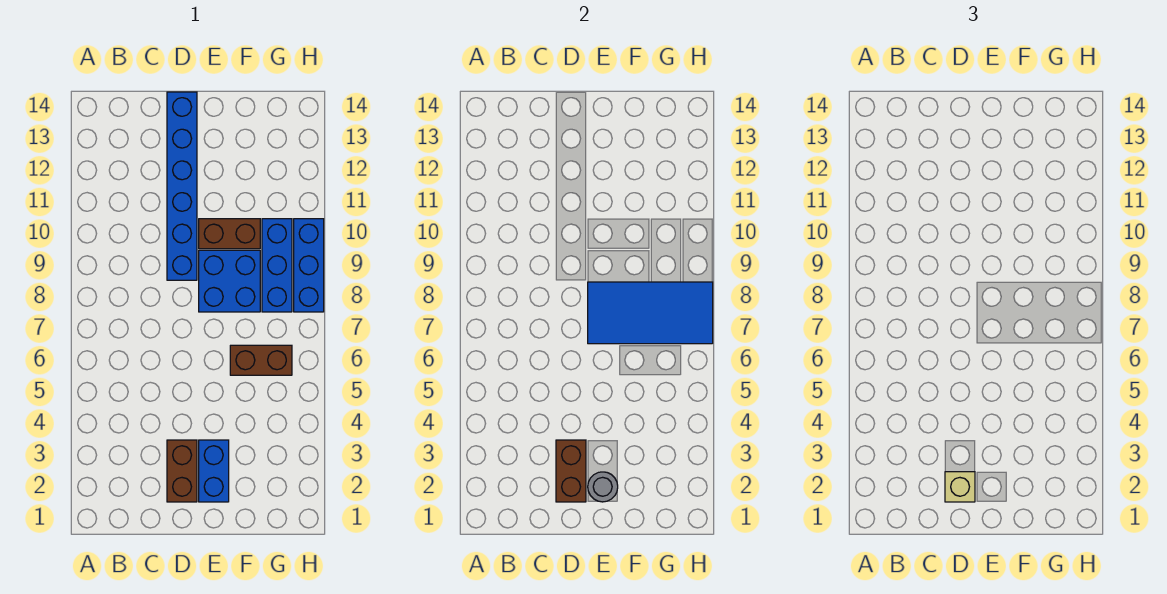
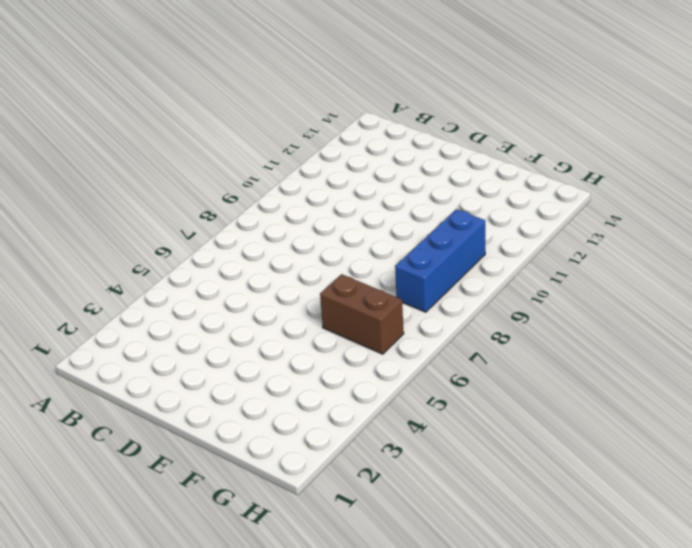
none -> brown brick D2:D3 level 1
none -> blue brick D9:D14 level 1
none -> blue brick E2:E3 level 1

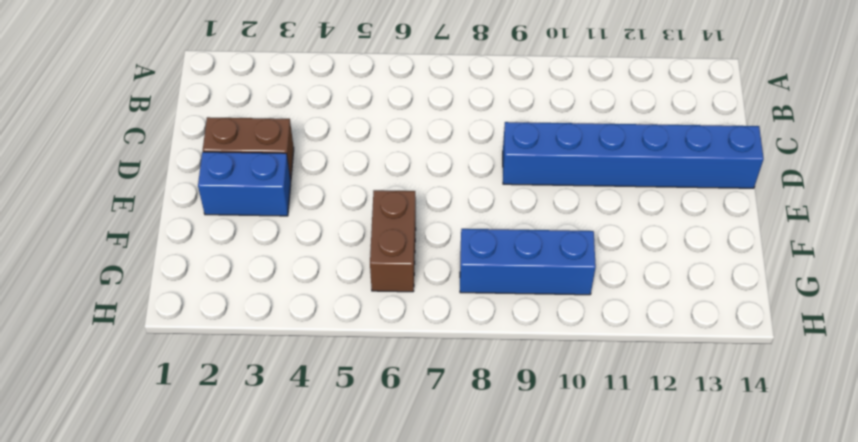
none -> blue brick E8:F9 level 1
none -> brown brick E10:F10 level 1
none -> blue brick H8:H10 level 1

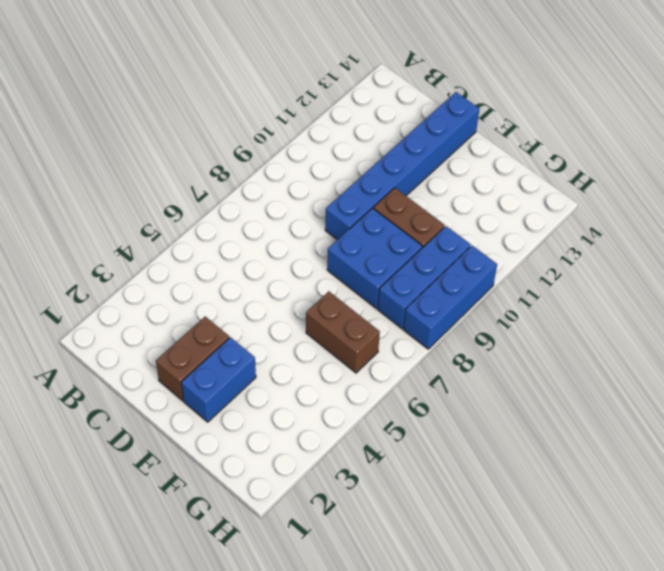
none -> brown brick D2:D3 level 2
none -> grey round brick E2 level 2
none -> blue tile E7:H8 level 2

